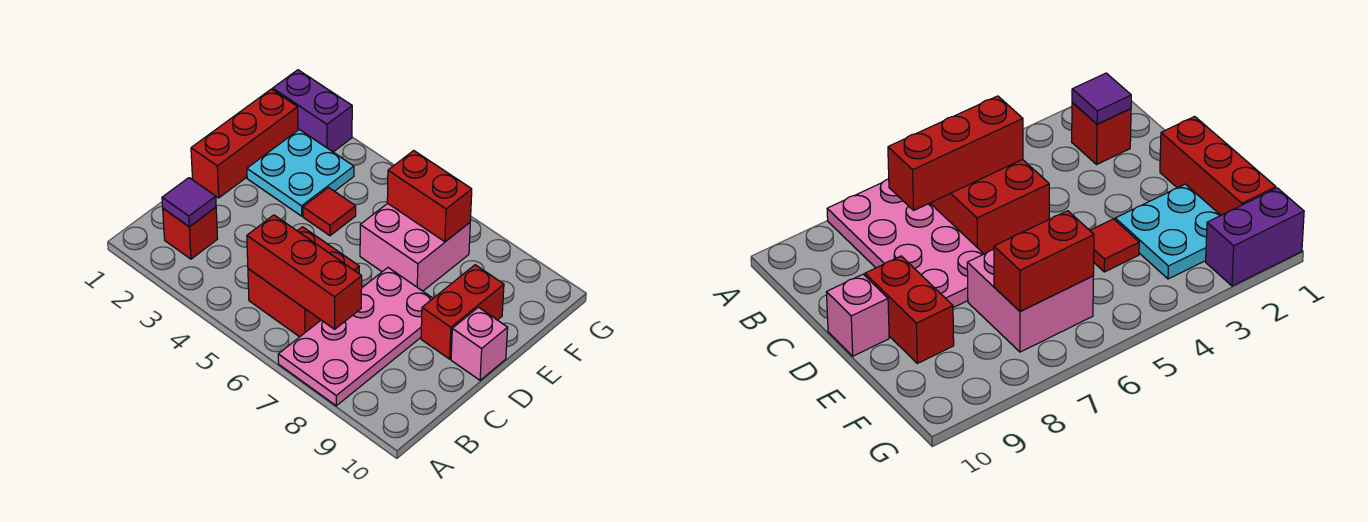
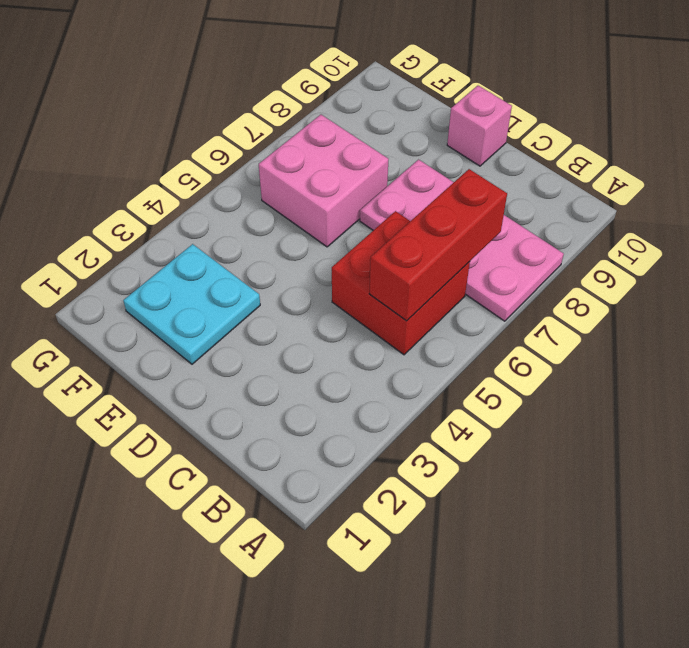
none -> red brick B2 level 1
none -> red brick D1:F1 level 1
none -> red brick D9:E9 level 1

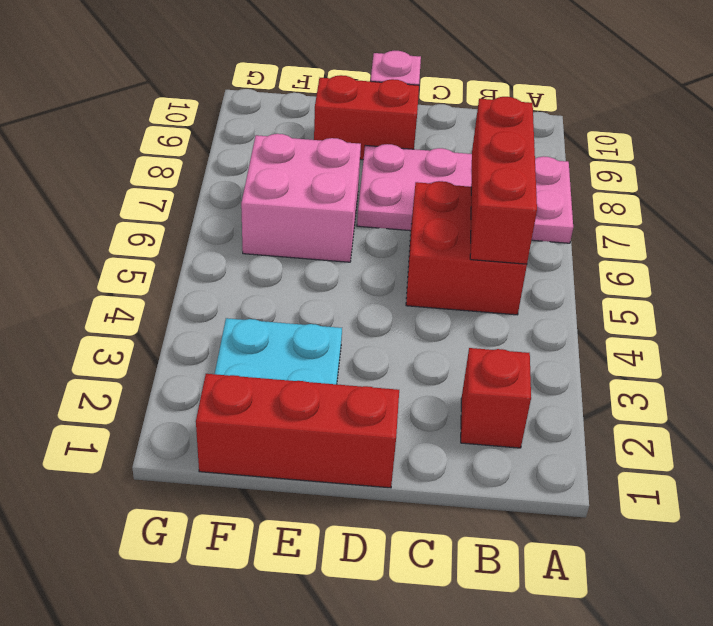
none -> red tile E4 level 1
none -> purple brick G1:G2 level 1
none -> purple tile B2 level 2

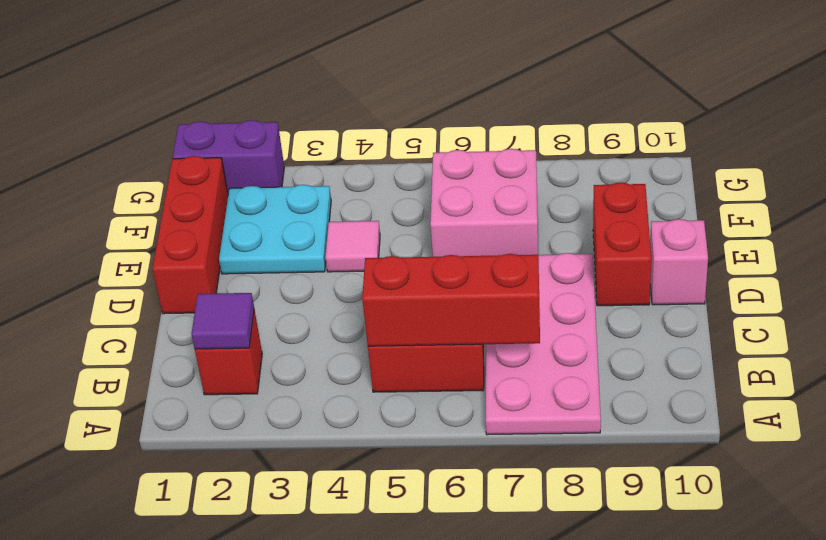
pink tile E4 level 1 -> red tile E4 level 1
none -> red brick F6:F7 level 2

